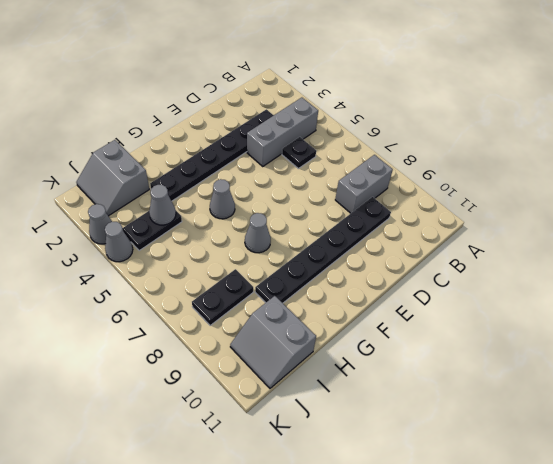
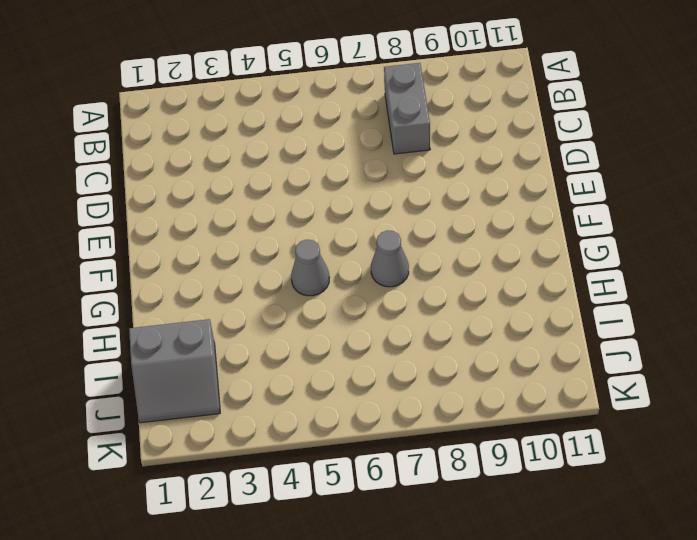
none -> grey brick B4:D4 level 1
none -> black plate C3:H3 level 1
none -> black plate C5 level 1

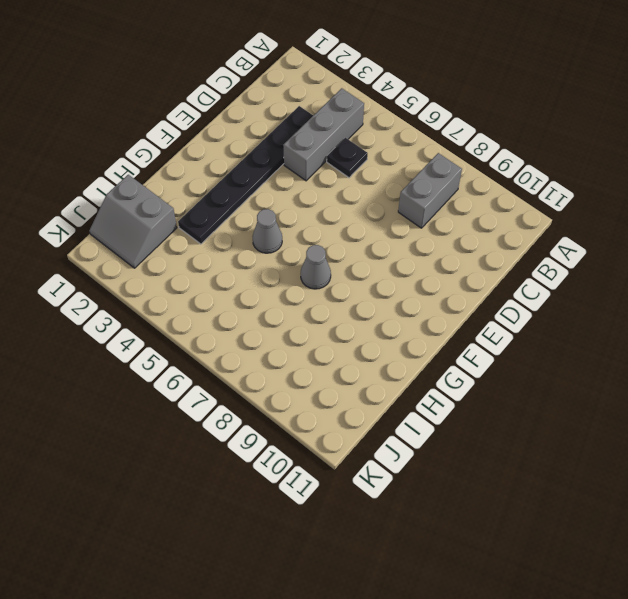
none -> black plate C9:H9 level 1
none -> black plate I4:J4 level 1
none -> black plate I8:J8 level 1

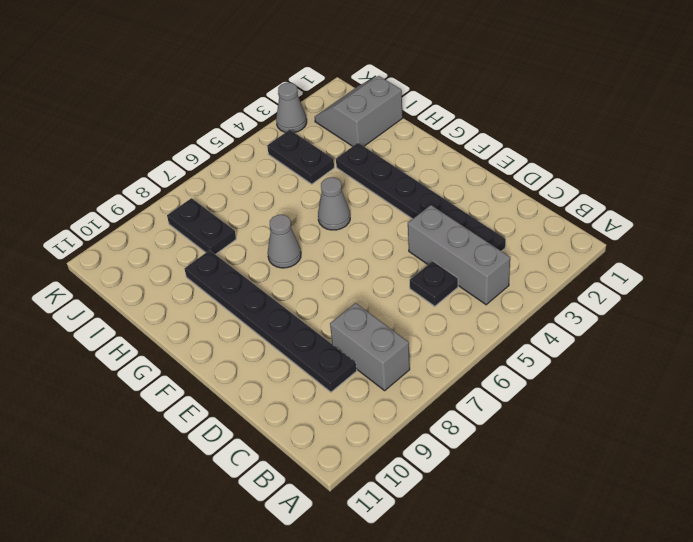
none -> grey slope I10:J11 level 1 top I
none -> grey cone K4 level 1
none -> grey cone I4 level 2

